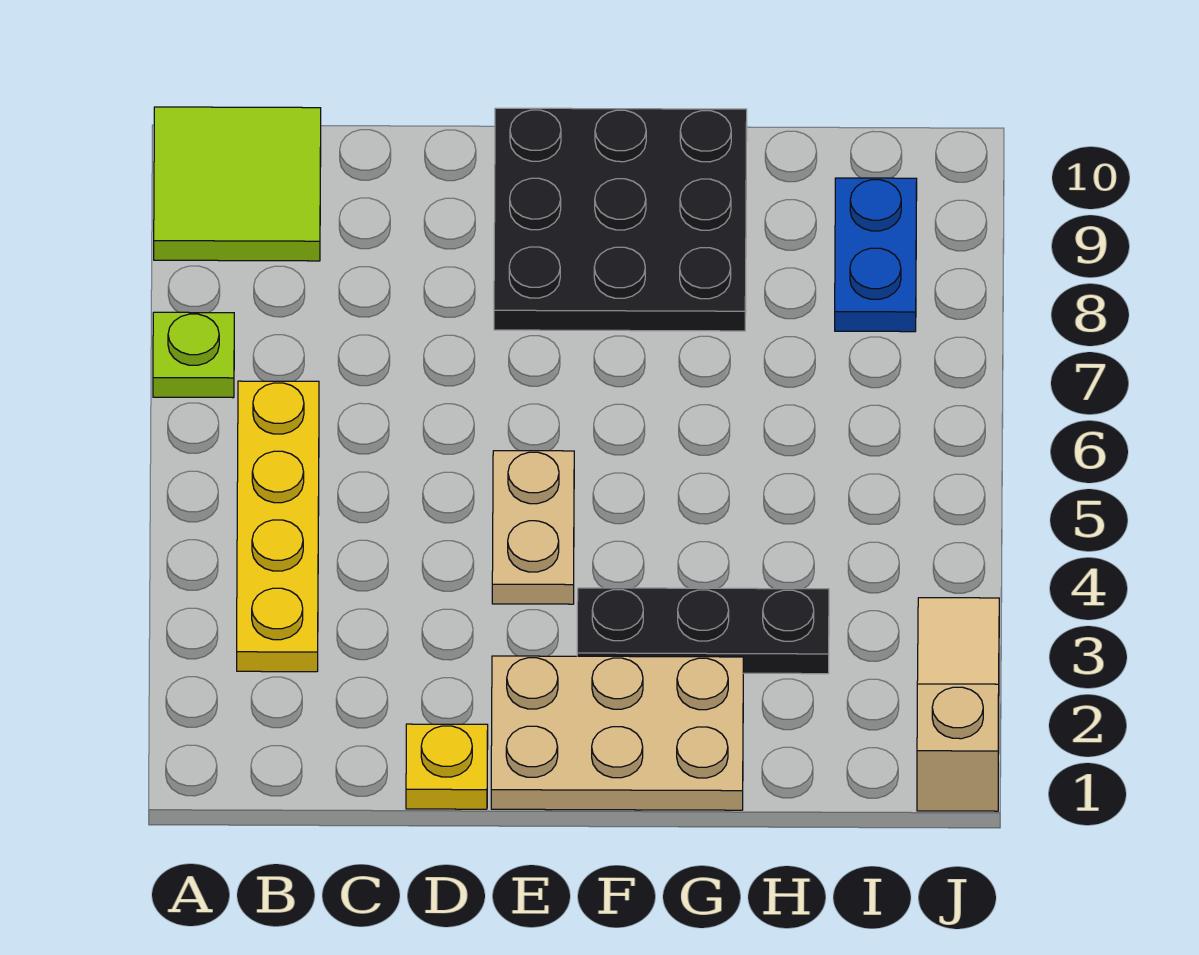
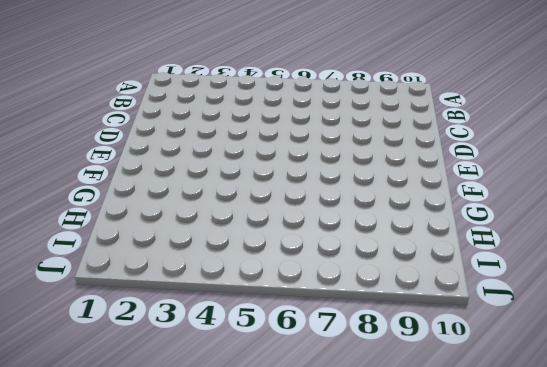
none -> lime plate A7 level 1
none -> lime tile A9:B10 level 1

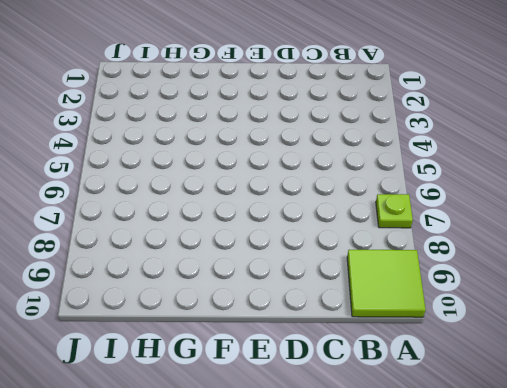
none -> yellow plate B3:B6 level 1
none -> yellow plate D1 level 1

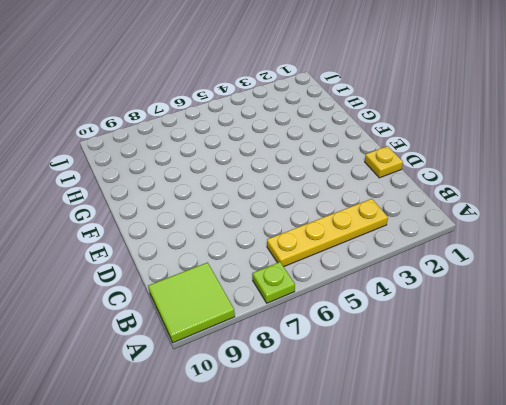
none -> tan plate E1:G2 level 1
none -> tan plate E4:E5 level 1

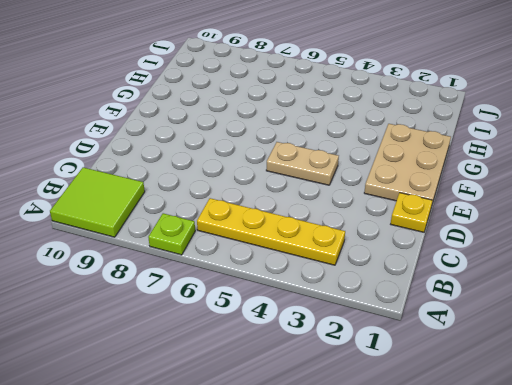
none -> black plate E8:G10 level 1
none -> black plate F3:H3 level 1

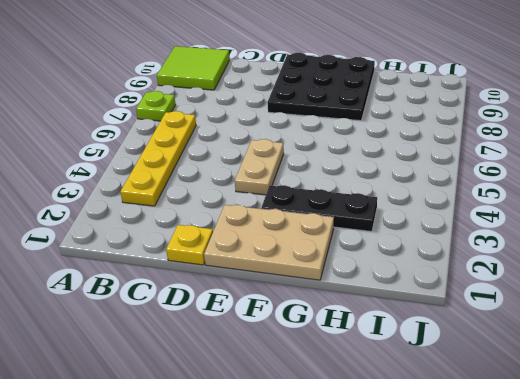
none -> blue plate I8:I9 level 1
none -> tan slope J1:J3 level 1 top 1

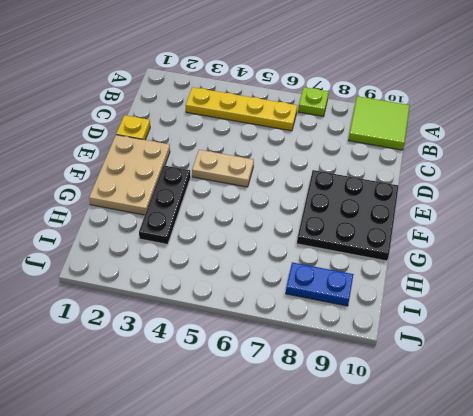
none -> tan slope J1:J3 level 1 top 1

